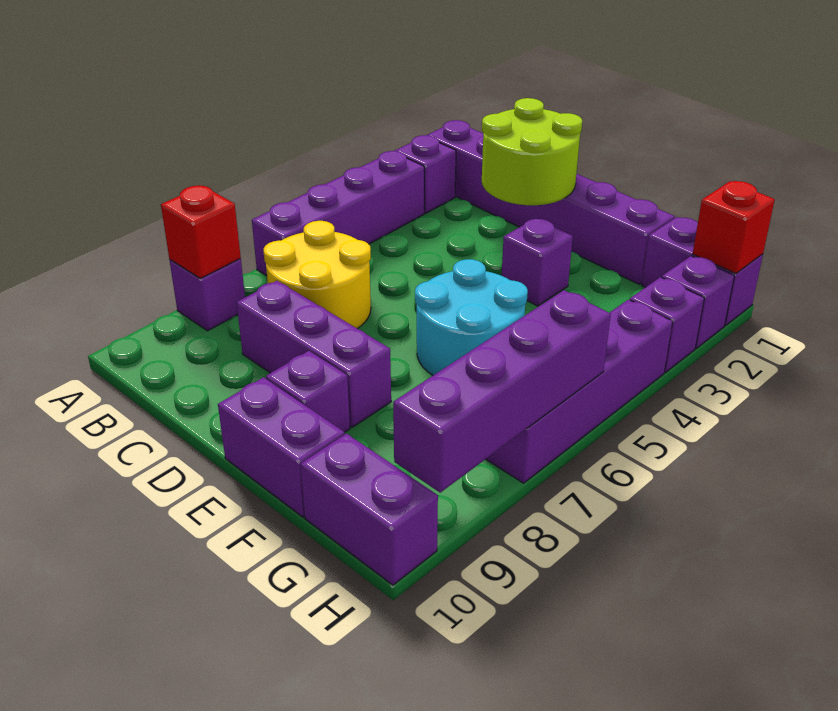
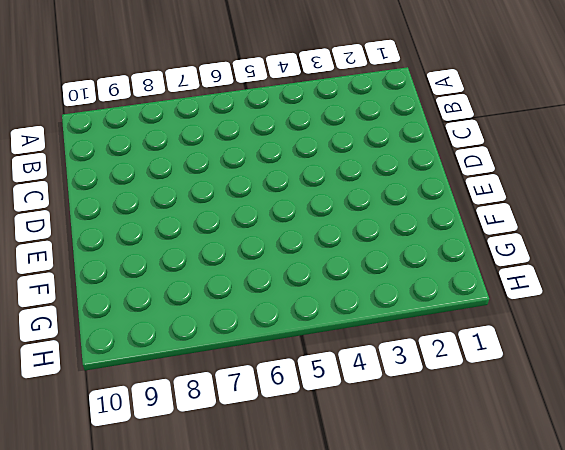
none -> purple brick A1:F1 level 1
none -> purple brick A2 level 1
none -> purple brick A3:A6 level 1

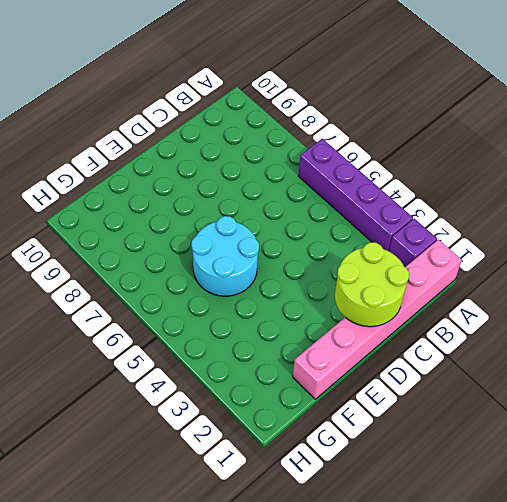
pink brick A1:F1 level 1 -> purple brick A1:F1 level 1
none -> purple brick A8 level 1
none -> yellow round brick B6:C7 level 1
none -> purple brick C8:E8 level 1

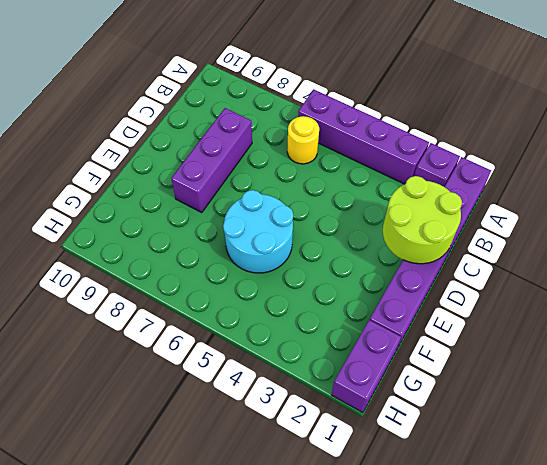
yellow round brick B6 level 1 -> yellow round brick B6:C7 level 1
none -> purple brick A8 level 1
none -> purple brick E3 level 1
none -> purple brick E9 level 1

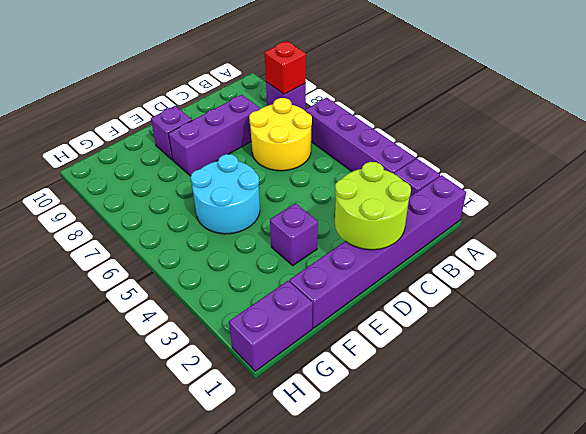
none -> purple brick E10:F10 level 1
none -> purple brick G10:H10 level 1
none -> purple brick H2 level 1

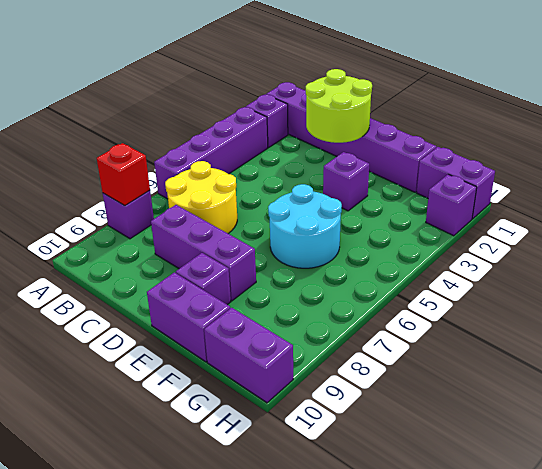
none -> purple brick H3 level 1
none -> purple brick H4:H7 level 1
none -> red brick H1 level 2

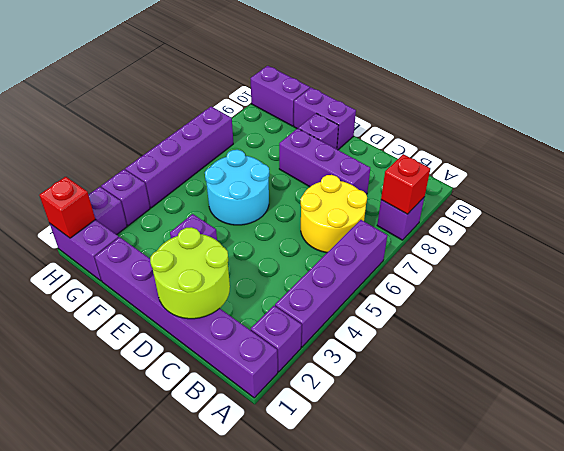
none -> purple brick H6:H9 level 2

